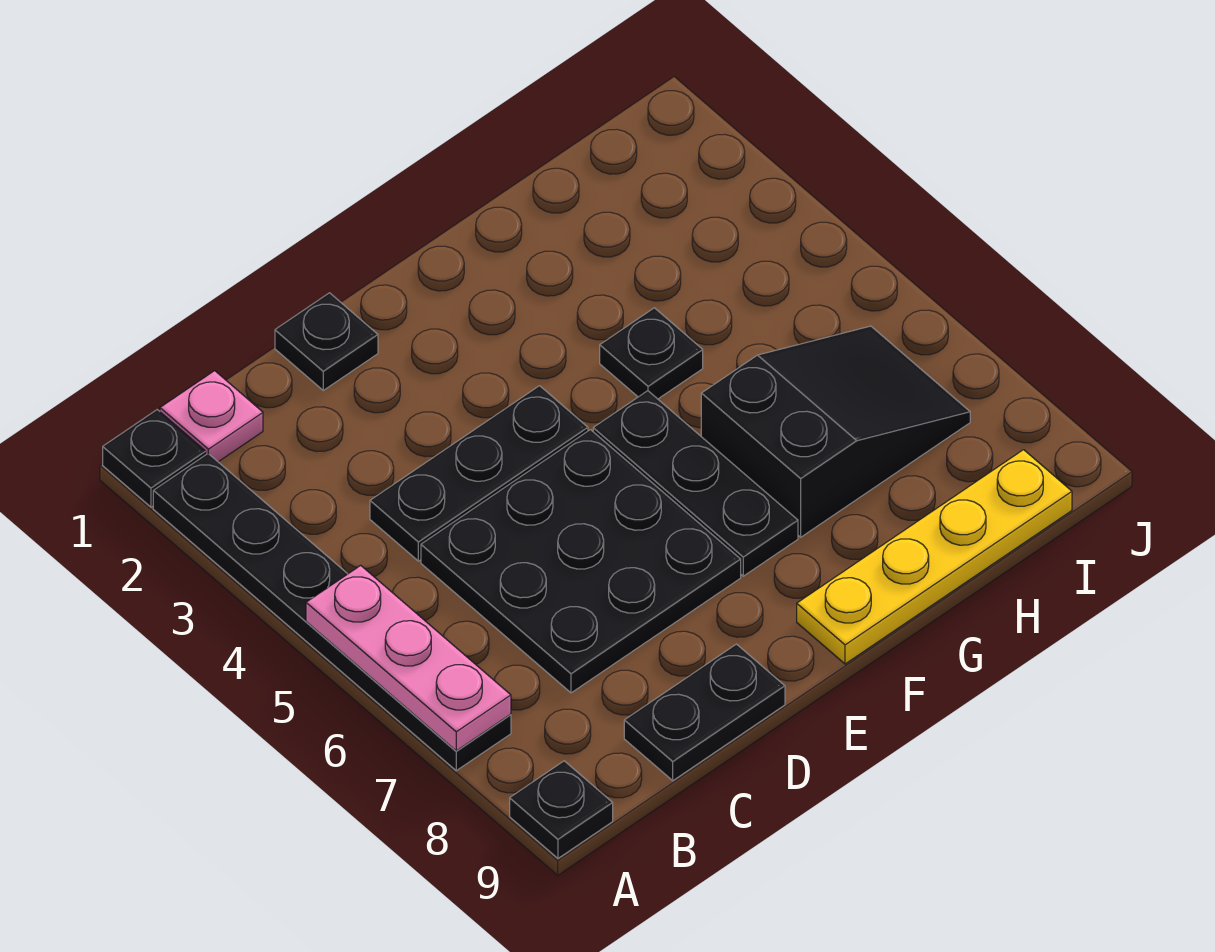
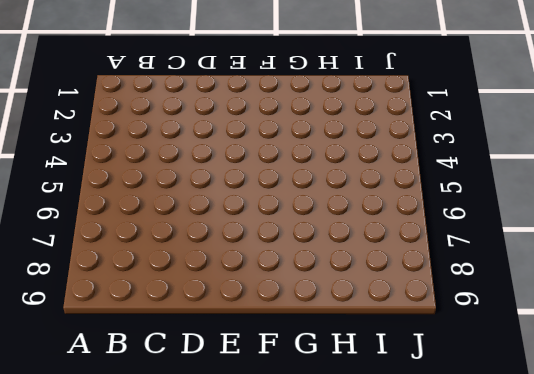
none -> black plate A1 level 1
none -> black plate A2:A7 level 1
none -> black plate A9 level 1

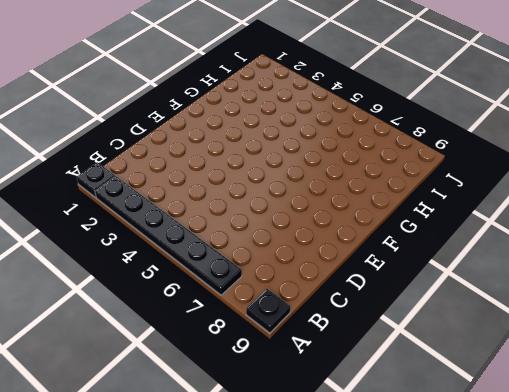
none -> pink plate B1 level 1
none -> black plate C4:E4 level 1
none -> black plate C5:E7 level 1

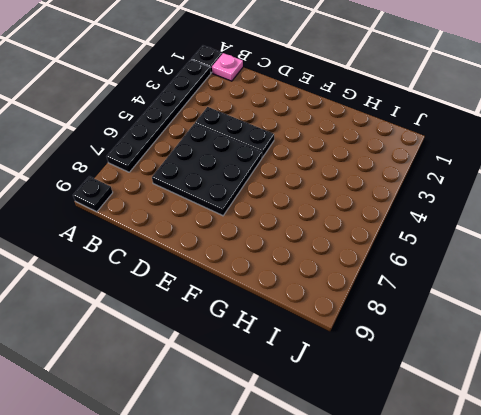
none -> black plate C9:D9 level 1
none -> black plate D1 level 1
none -> black plate F5:F7 level 1

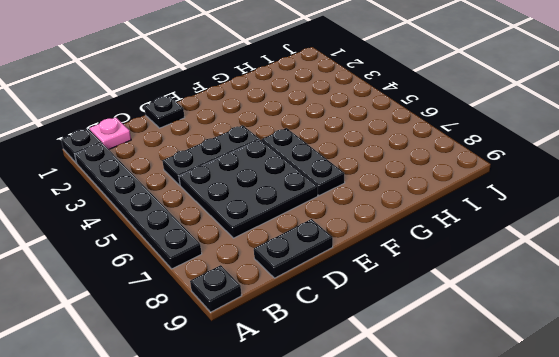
none -> yellow plate F9:I9 level 1
none -> black plate G4 level 1
none -> black slope G6:I7 level 1 top G

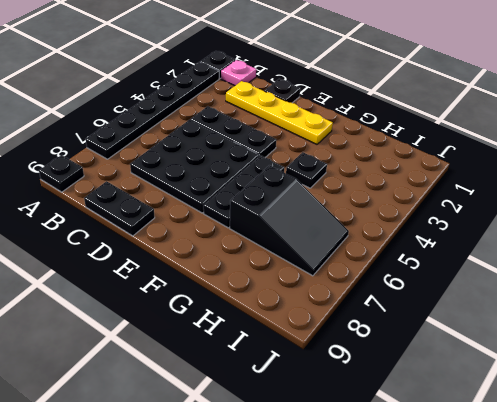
yellow plate C2:F2 level 1 -> yellow plate F9:I9 level 1
none -> pink plate A5:A7 level 2

